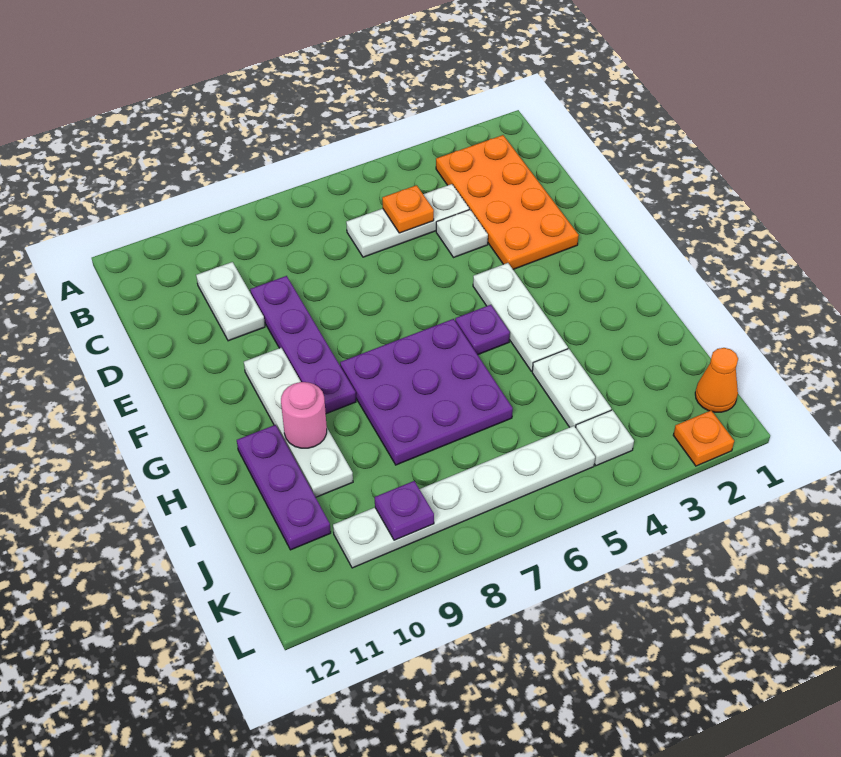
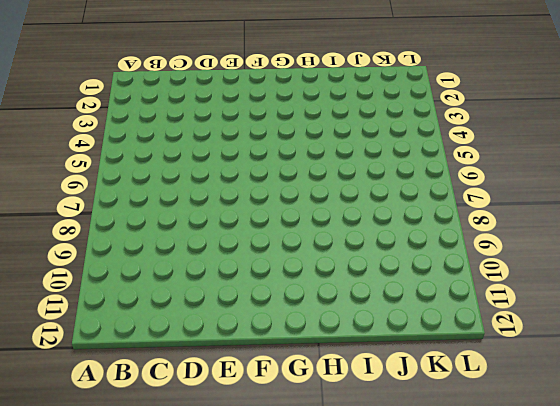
none -> orange plate B2:E3 level 1
none -> white plate C4:C6 level 1
none -> white plate C10:D10 level 1

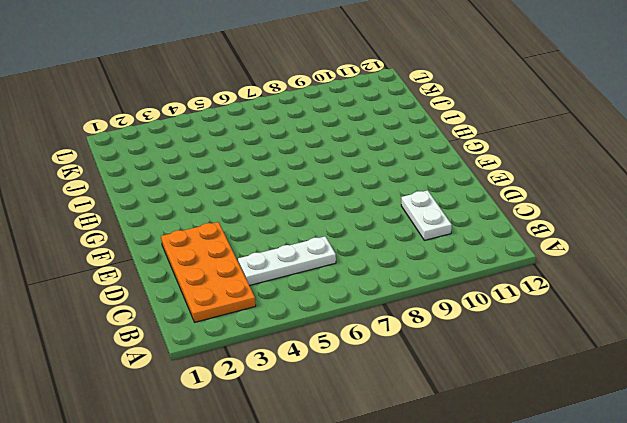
none -> white plate D4 level 1
none -> purple plate D9:G9 level 1
none -> white plate F4:H4 level 1

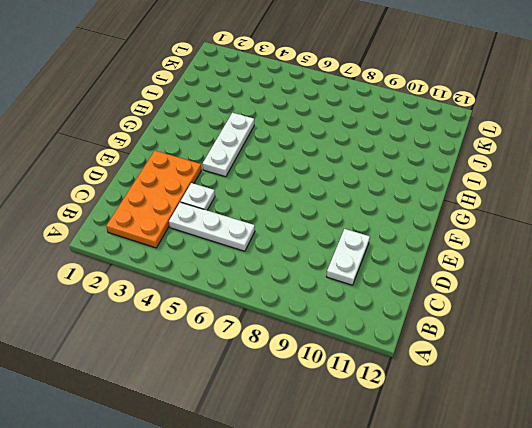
none -> purple plate D9:G9 level 1
none -> white plate F10:I10 level 1
none -> purple plate G5 level 1

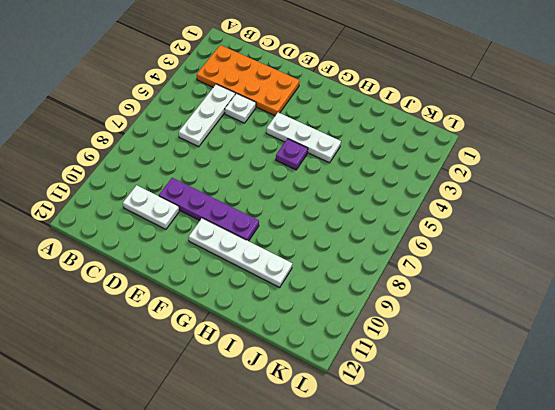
none -> purple plate G6:I8 level 1
none -> purple plate H11:J11 level 1
none -> white plate I4:J4 level 1

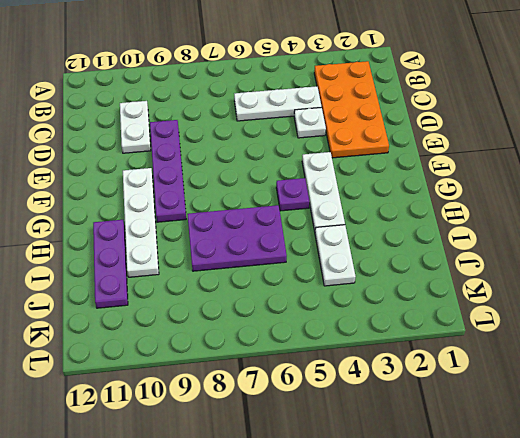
purple plate H6:I8 level 1 -> purple plate G6:I8 level 1
none -> orange cone K1 level 1
none -> white plate K4 level 1
none -> white plate K5:K10 level 1

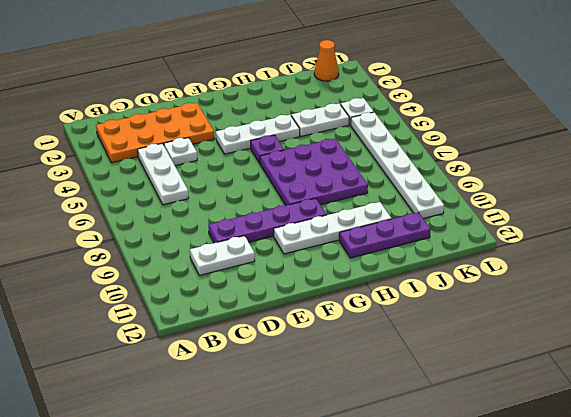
none -> orange plate L2 level 1
none -> orange plate C5 level 2
none -> pink round brick H10 level 2

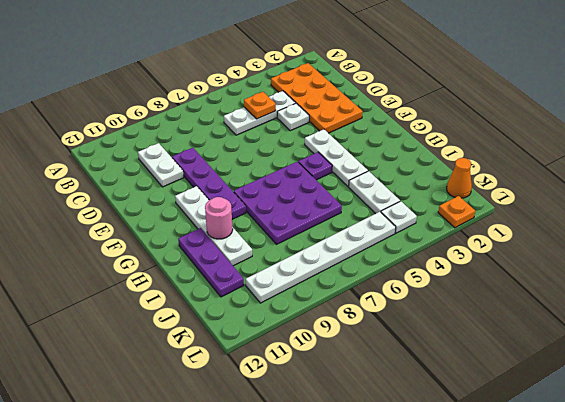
none -> purple plate K9 level 2

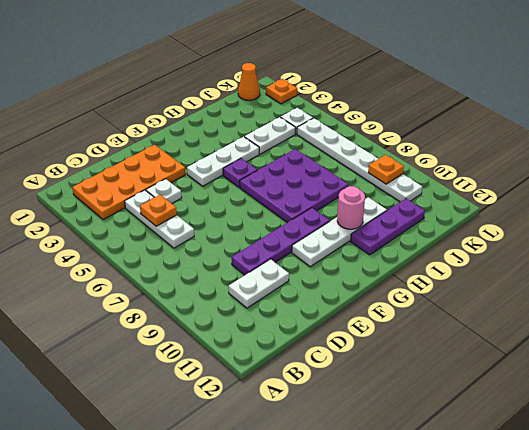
orange plate K9 level 2 -> purple plate K9 level 2

